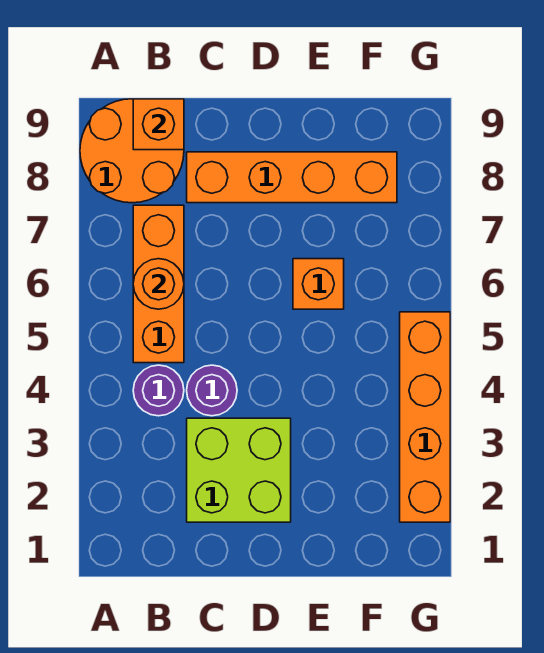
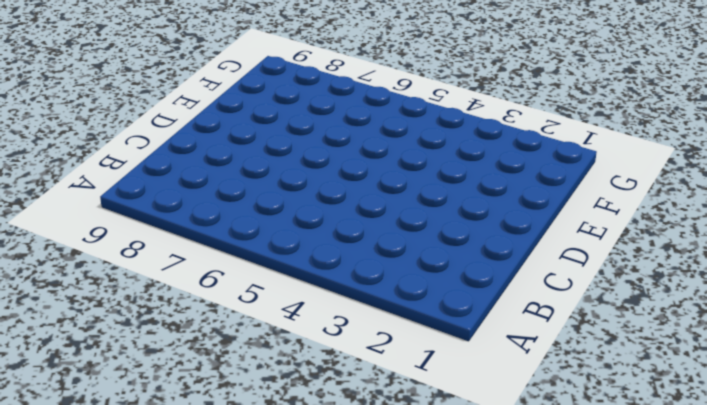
none -> orange round brick A8:B9 level 1
none -> purple round brick B4 level 1

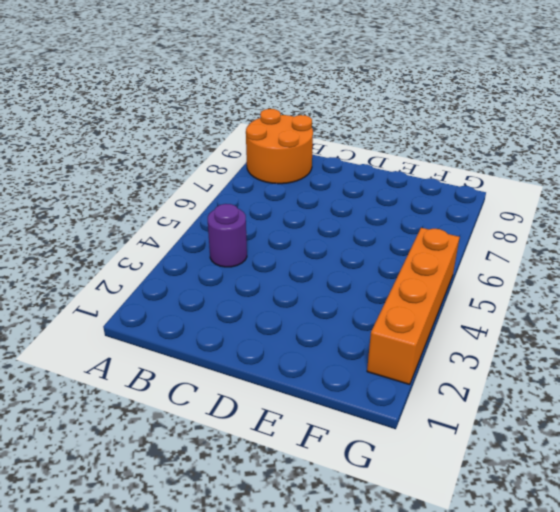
none -> orange brick B5:B7 level 1
none -> lime brick C2:D3 level 1

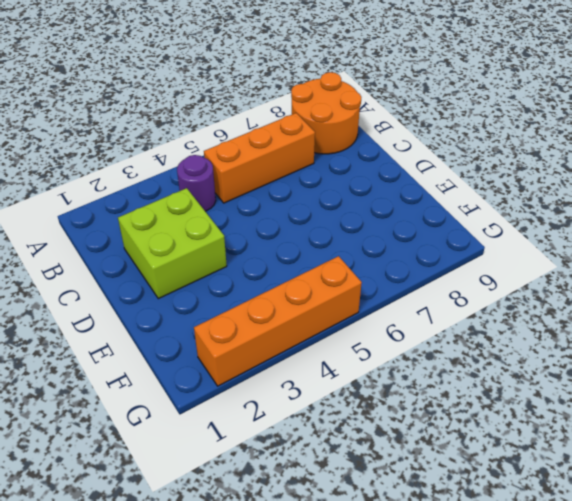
none -> purple round brick C4 level 1
none -> orange brick C8:F8 level 1

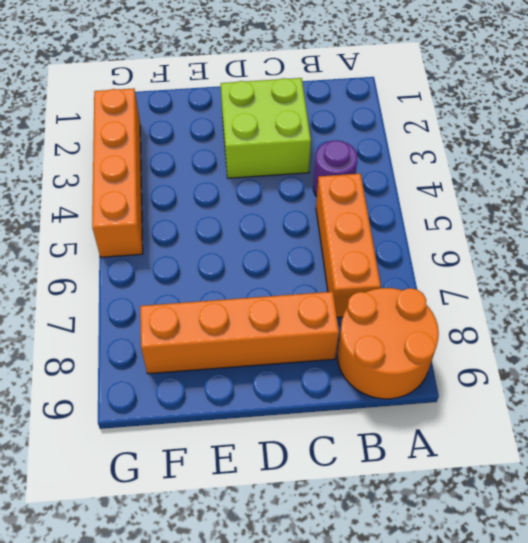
none -> purple round brick C4 level 1
none -> orange brick E6 level 1

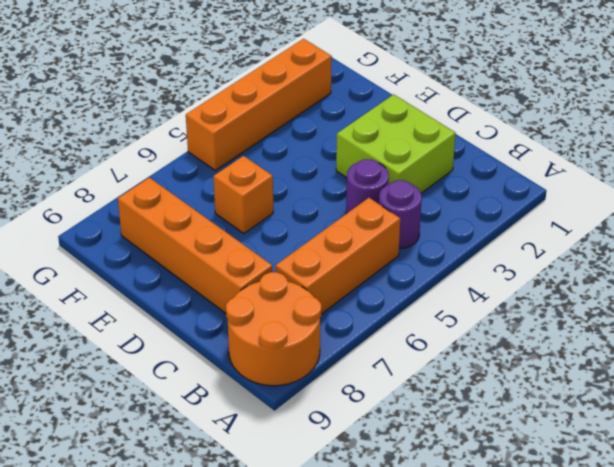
none -> orange round brick B6 level 2
none -> orange brick B9 level 2

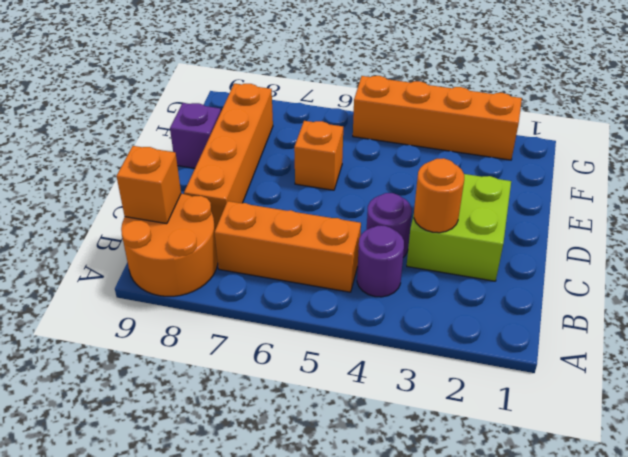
orange round brick C3 level 2 -> orange round brick B6 level 2
purple brick E9 level 1 -> none

